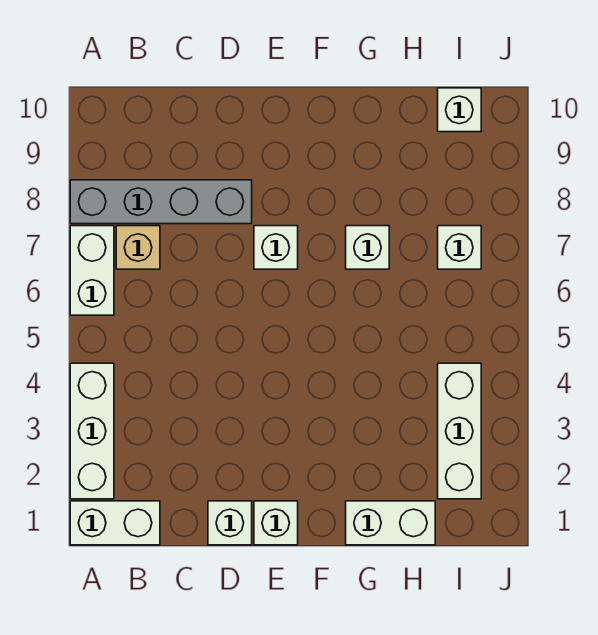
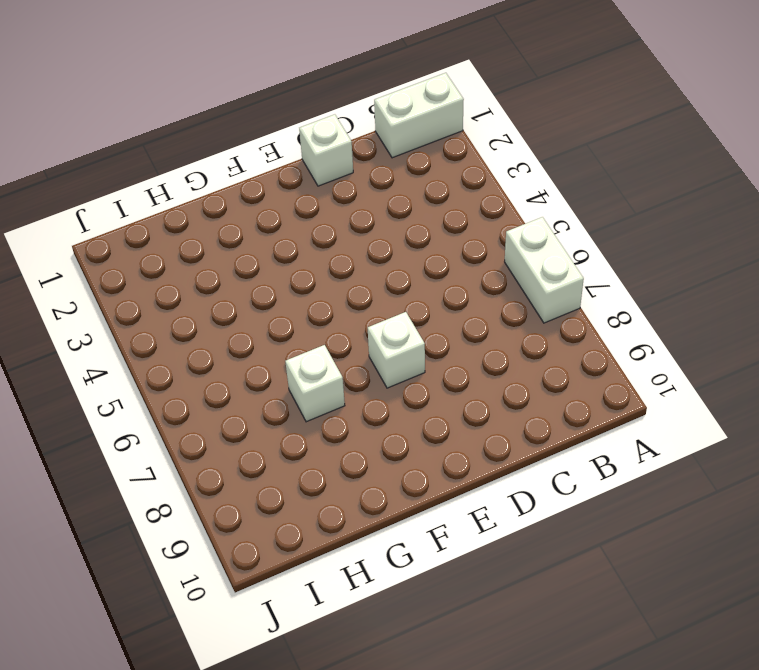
none -> white brick A2:A4 level 1
none -> grey brick A8:D8 level 1
none -> tan brick B7 level 1

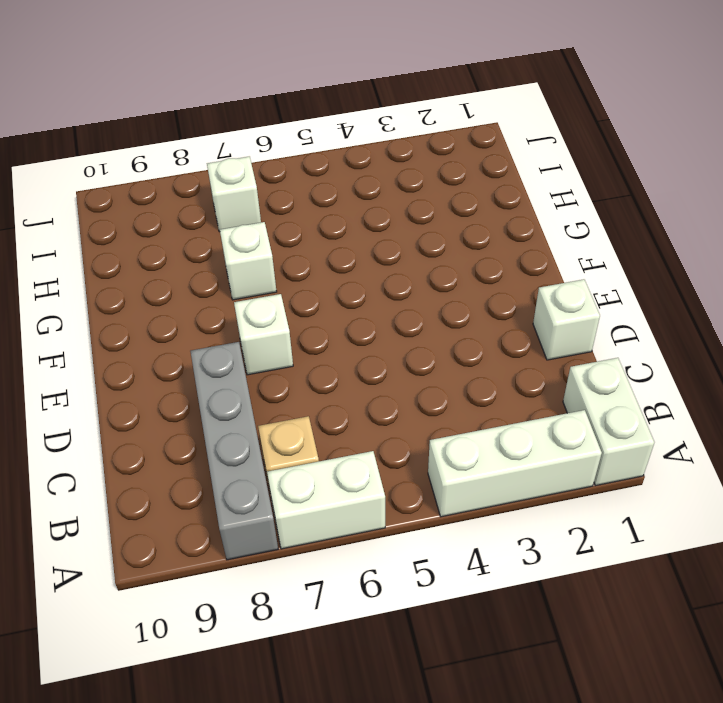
none -> white brick E1 level 1
none -> white brick G1:H1 level 1
none -> white brick I2:I4 level 1

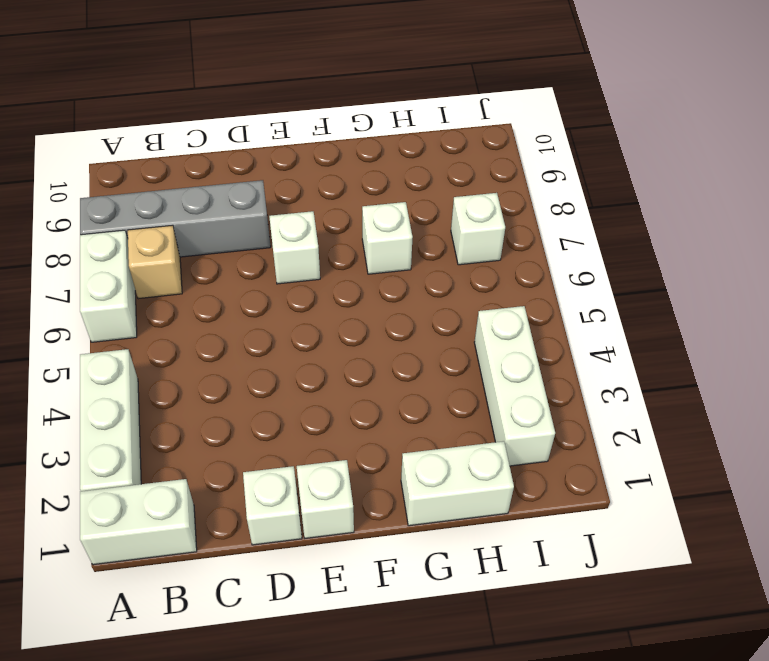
none -> white brick I10 level 1

